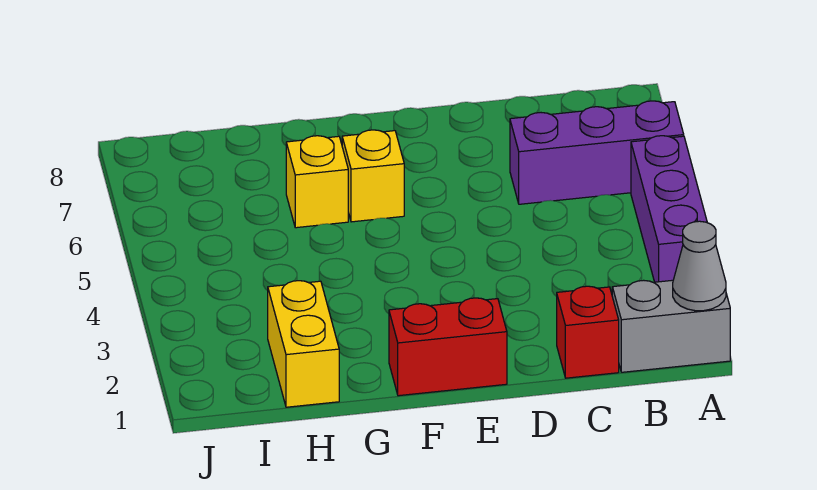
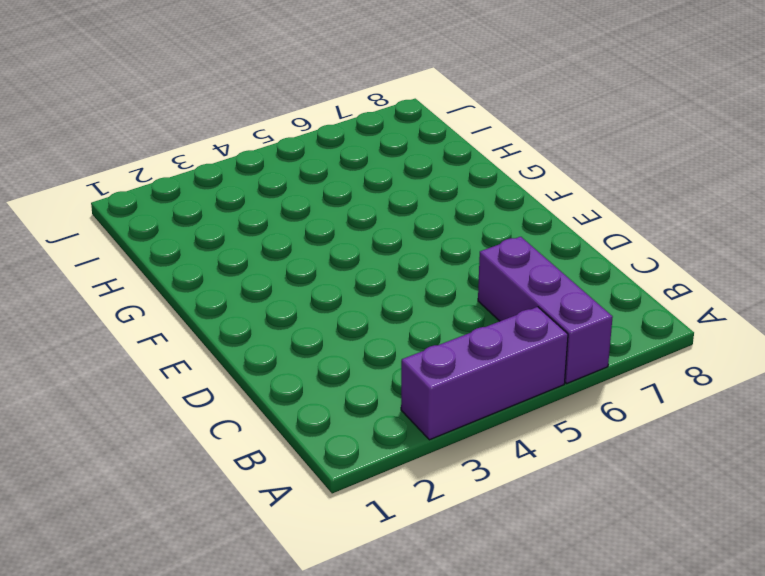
none -> grey brick A1:B1 level 1
none -> red brick C1 level 1

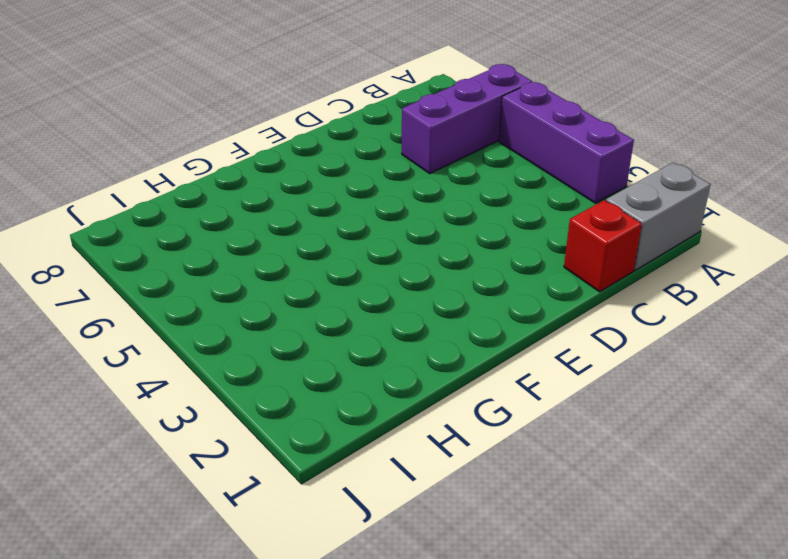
none -> red brick E1:F1 level 1
none -> yellow brick F6 level 1

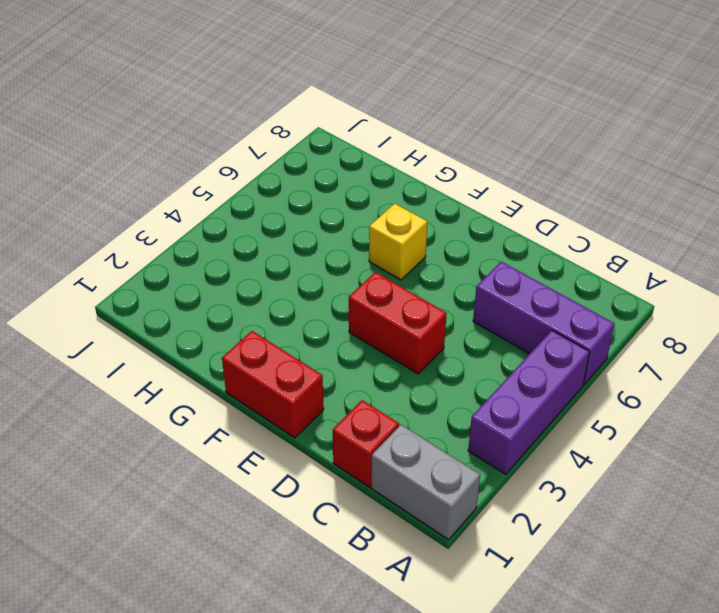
red brick D4:E4 level 1 -> none
none -> yellow brick G6 level 1
none -> yellow brick H1:H2 level 1

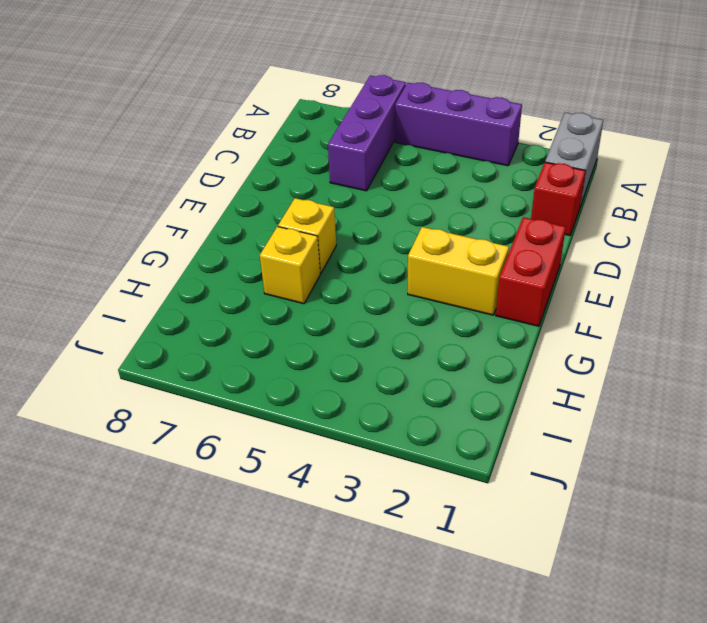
yellow brick F2:F3 level 1 -> yellow brick H1:H2 level 1
none -> grey cone A1 level 2

